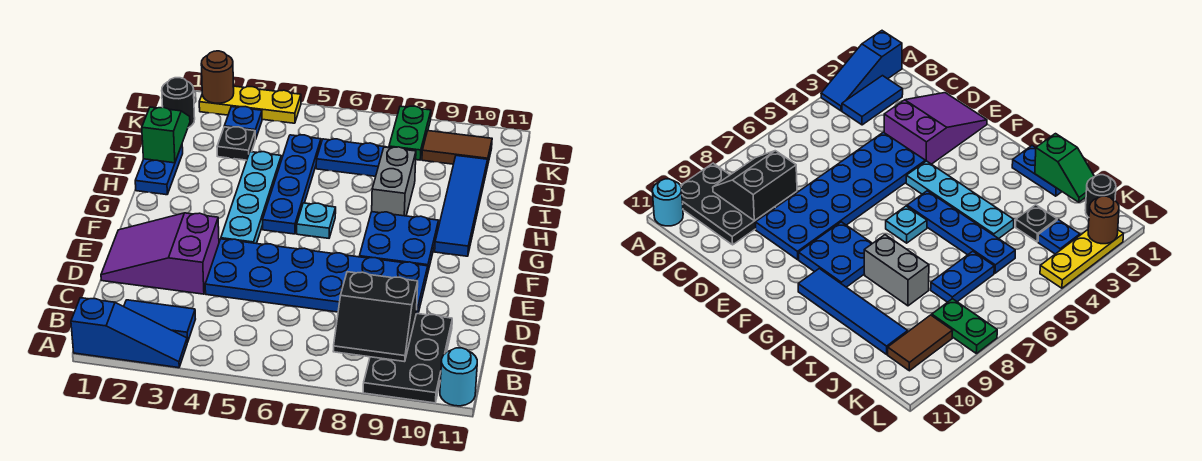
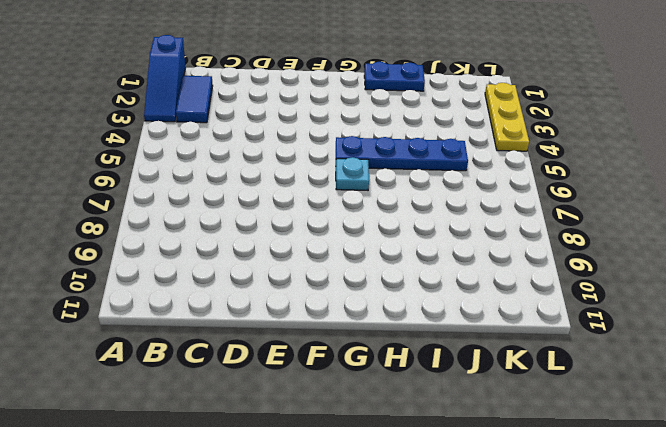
none -> black plate A9:C10 level 1
none -> cyan round brick A11 level 1
none -> purple slope D1:E3 level 1 top 3

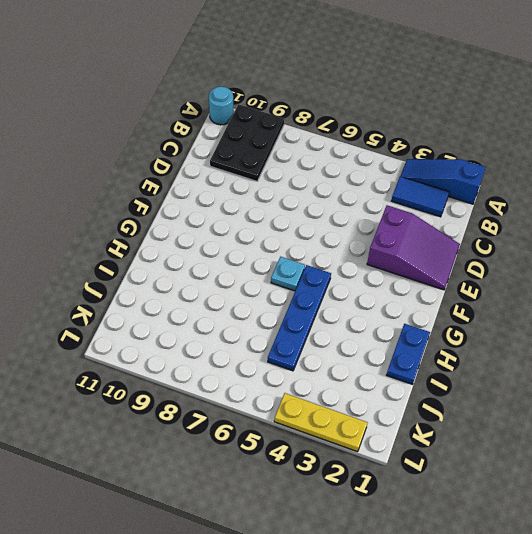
none -> blue plate D4:E9 level 1
none -> cyan plate F4:I4 level 1
none -> blue plate F8:G9 level 1

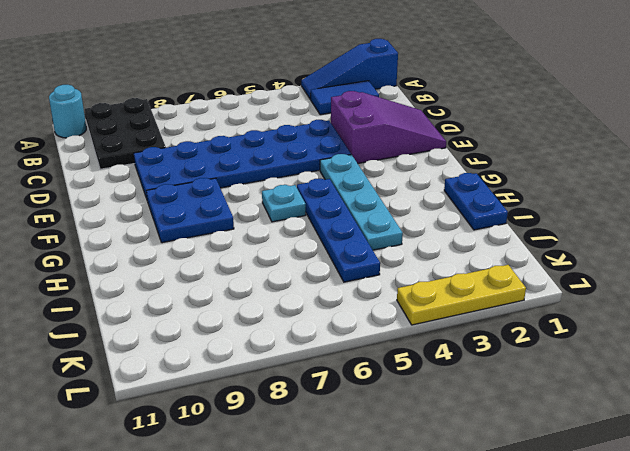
none -> blue tile G10:J10 level 1
none -> grey brick H8:I8 level 1
none -> black plate J3 level 1

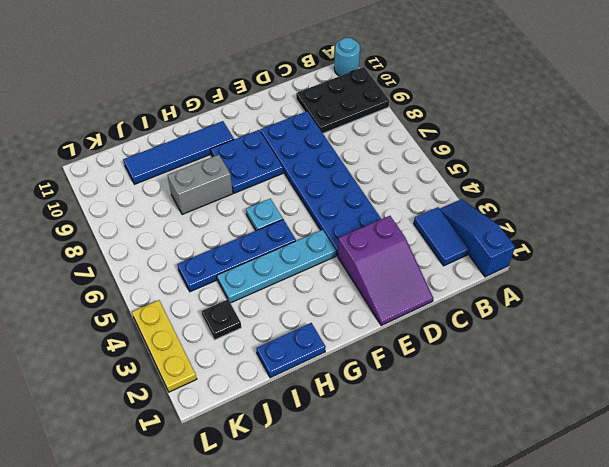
none -> blue plate J6:J7 level 1
none -> black round brick K1 level 1
none -> blue plate K3 level 1

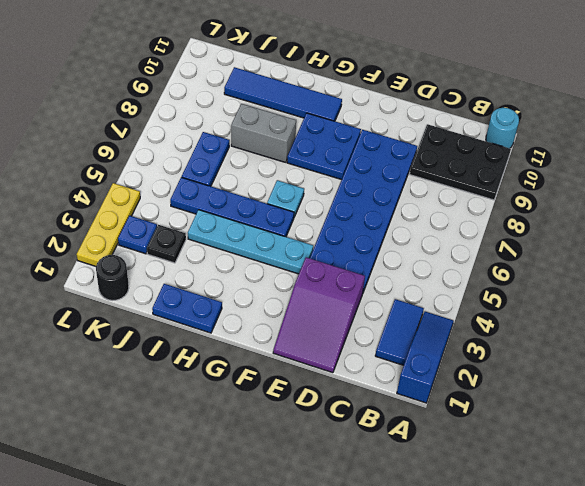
none -> green plate K8:L8 level 1
none -> brown tile K9:K10 level 1
none -> black slope B8:C9 level 2 top C

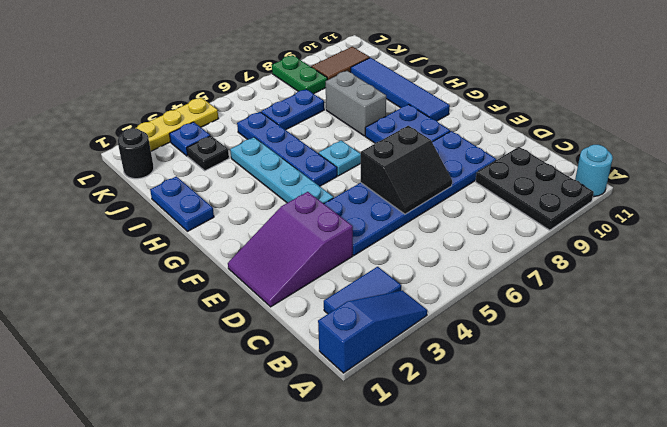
black slope D6:E7 level 2 top E -> black slope B8:C9 level 2 top C
none -> green slope I1:J1 level 2 top I
none -> brown round brick L2 level 2

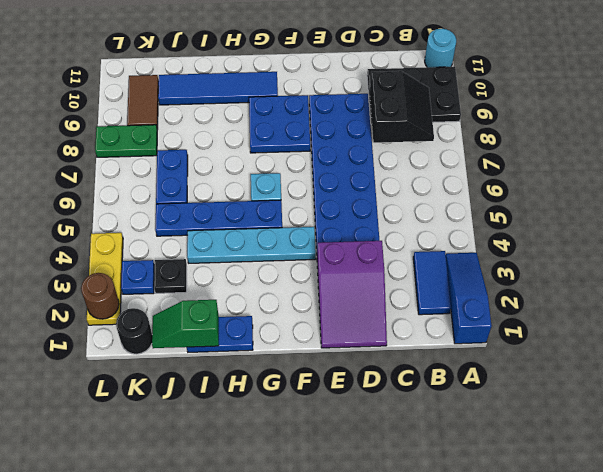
none -> grey brick H8:I8 level 1

